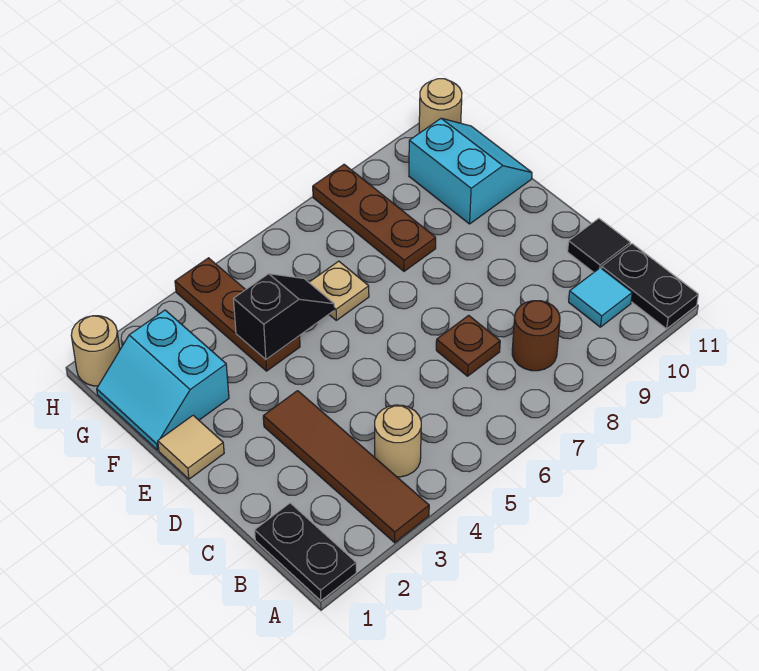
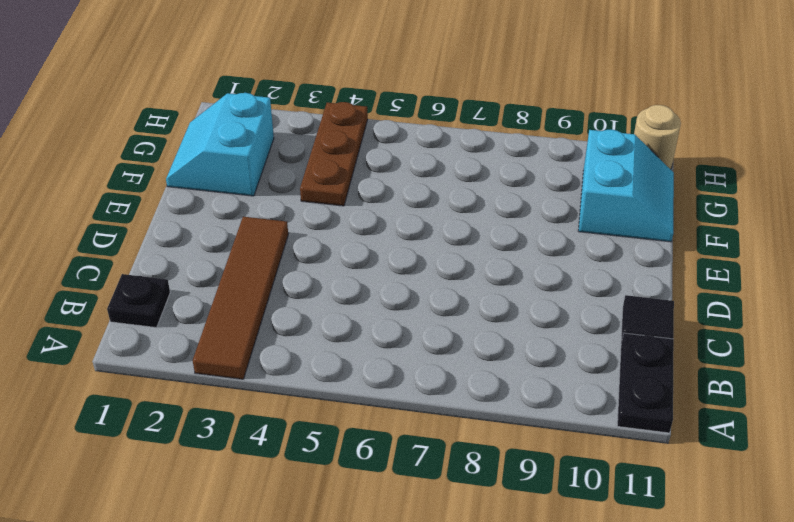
black plate B1 level 1 -> black plate A1:B1 level 1
none -> tan round brick B4 level 1
none -> brown round brick B8 level 1
none -> cyan tile B10 level 1

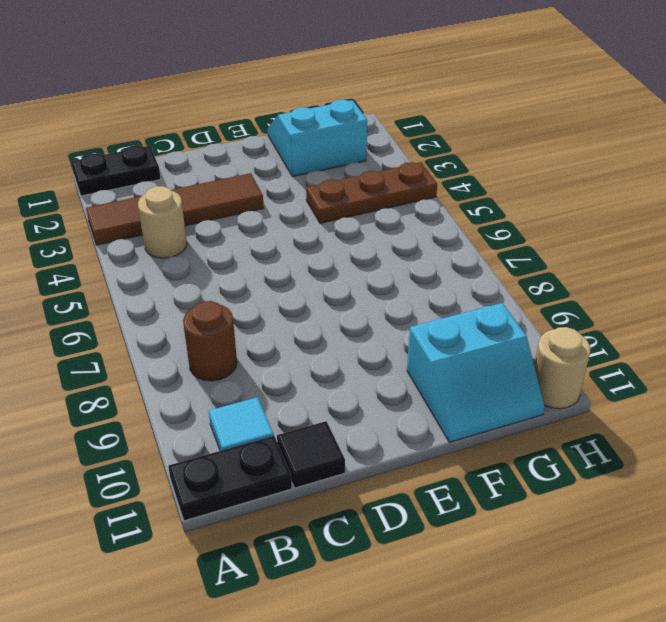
none -> brown plate C7 level 1
none -> tan tile E1 level 1
none -> tan plate F6 level 1

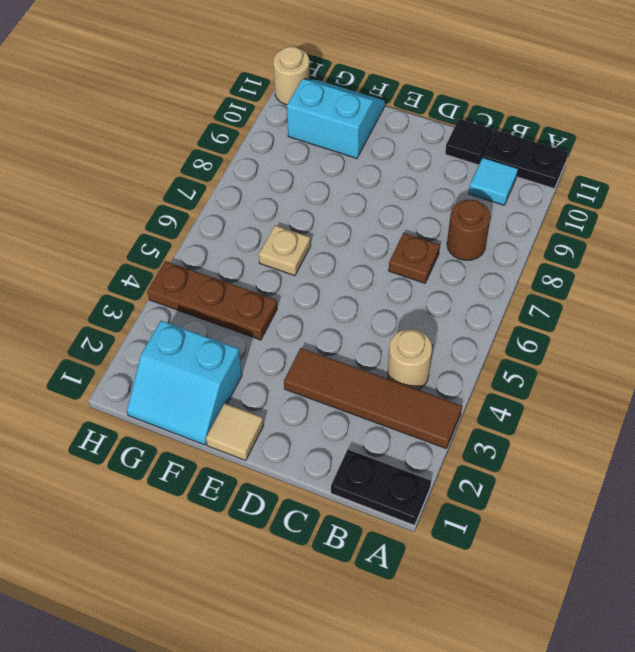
none -> brown plate F8:H8 level 1
none -> tan round brick H1 level 1
none -> black slope F4:F5 level 2 top 4

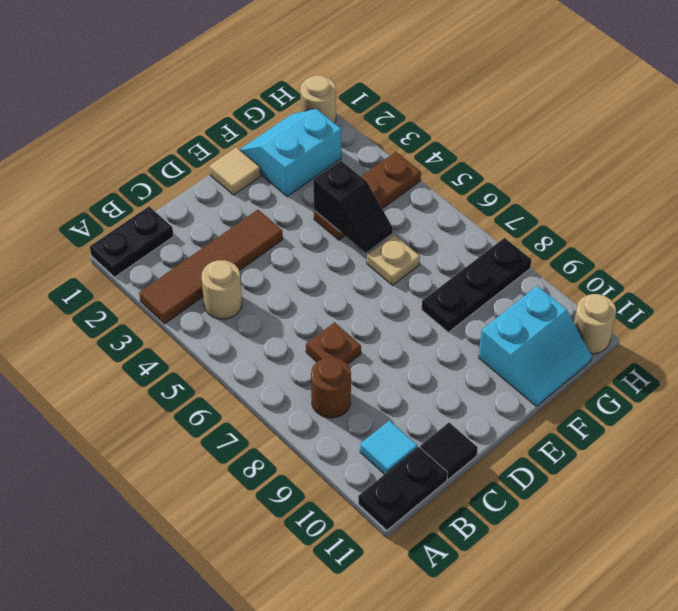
black plate F8:H8 level 1 -> brown plate F8:H8 level 1

